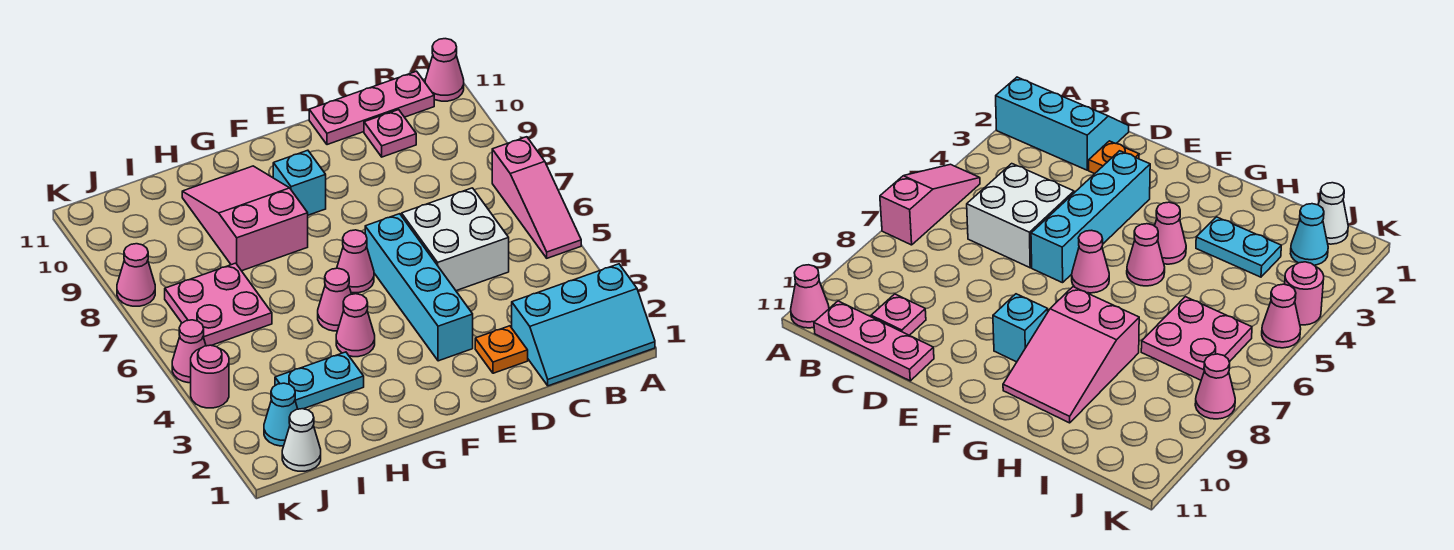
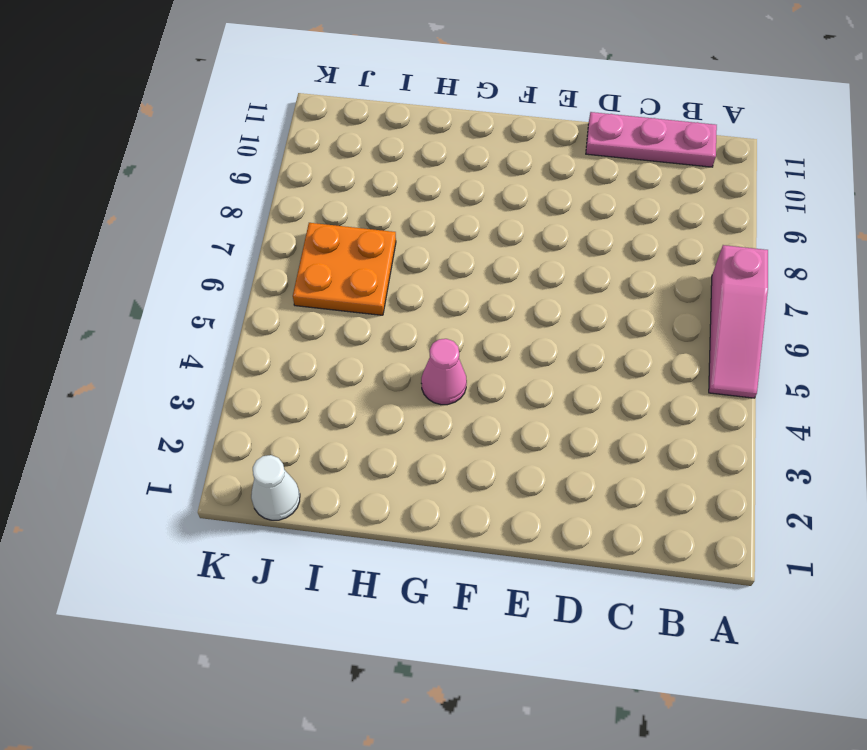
orange plate I6:J7 level 1 -> pink plate I6:J7 level 1
none -> cyan slope A1:C2 level 1 top 2
none -> pink cone A11 level 1
none -> white brick C5:D6 level 1

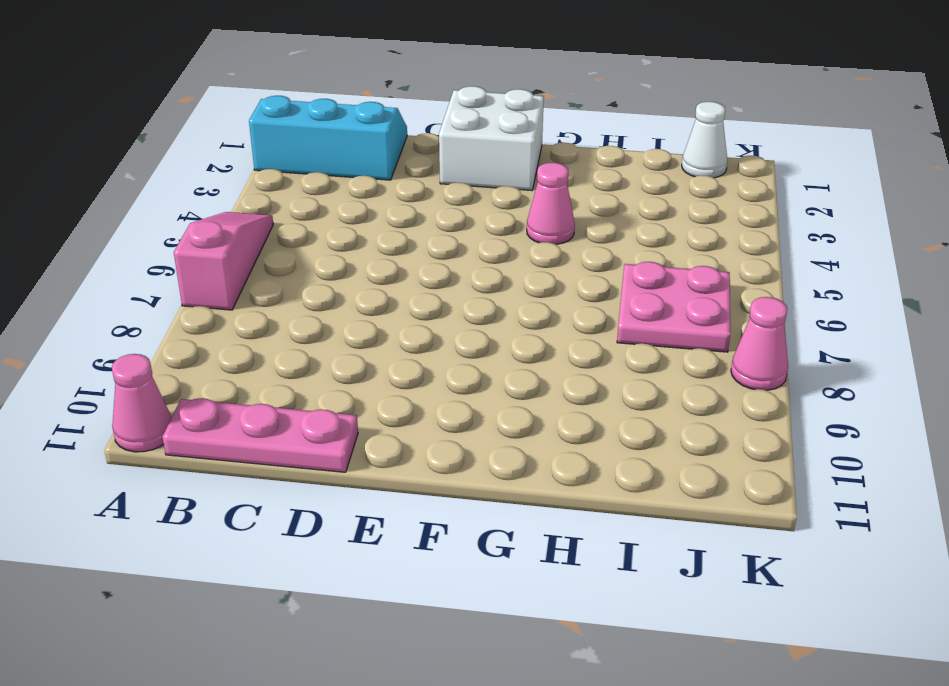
white brick E1:F2 level 1 -> white brick C5:D6 level 1
none -> pink plate C10 level 1
none -> orange plate D2 level 1
none -> cyan brick E3:E6 level 1

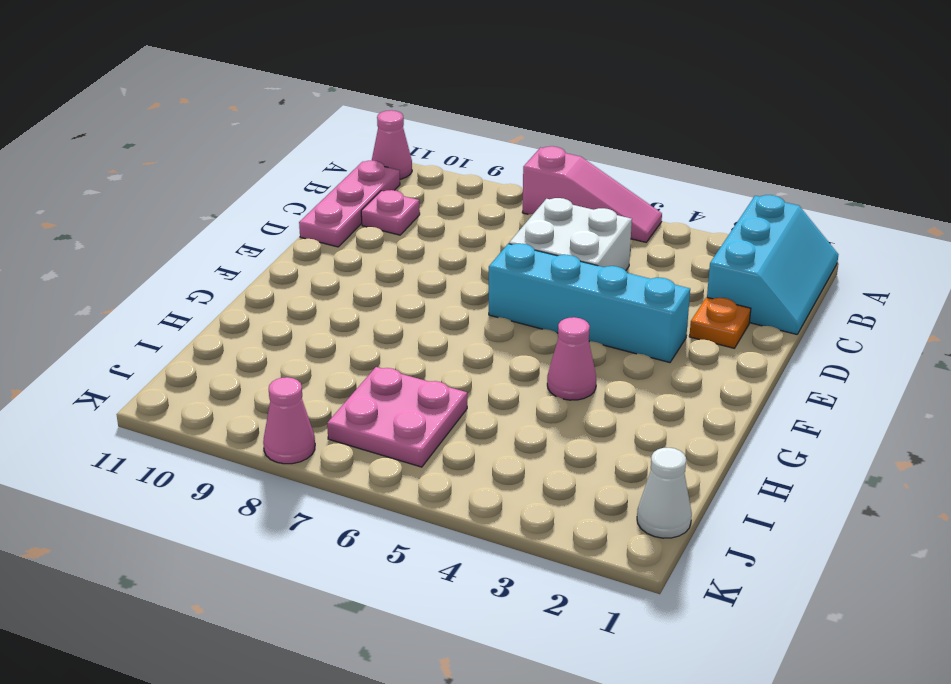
none -> pink cone F6 level 1
none -> cyan brick F9 level 1
none -> pink cone G5 level 1

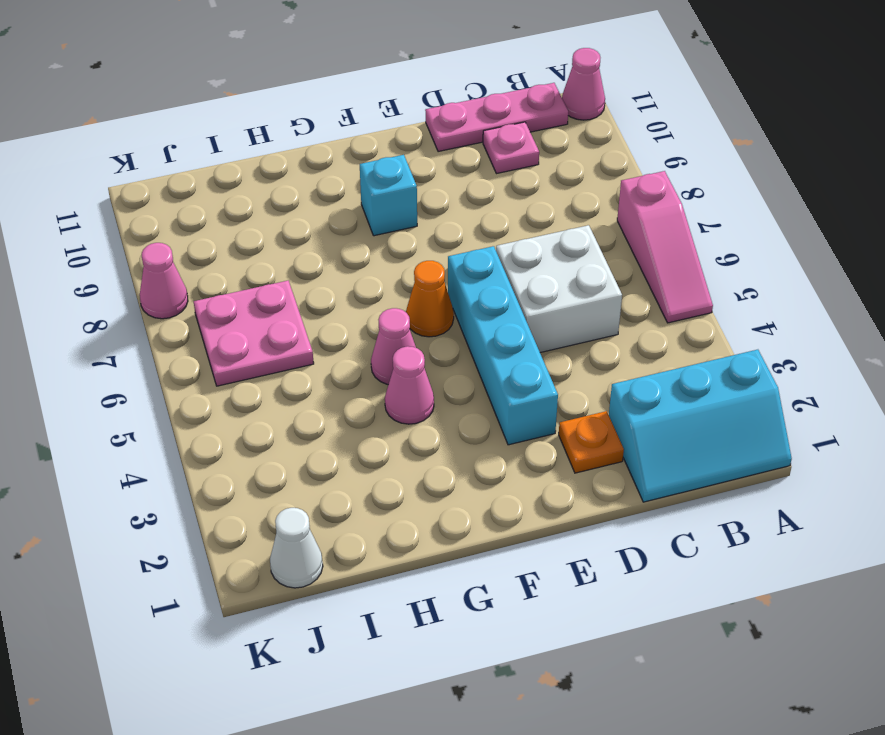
orange cone F6 level 1 -> pink cone F6 level 1
none -> pink slope G8:H10 level 1 top 8
none -> cyan plate H3:I3 level 1
none -> cyan cone J2 level 1

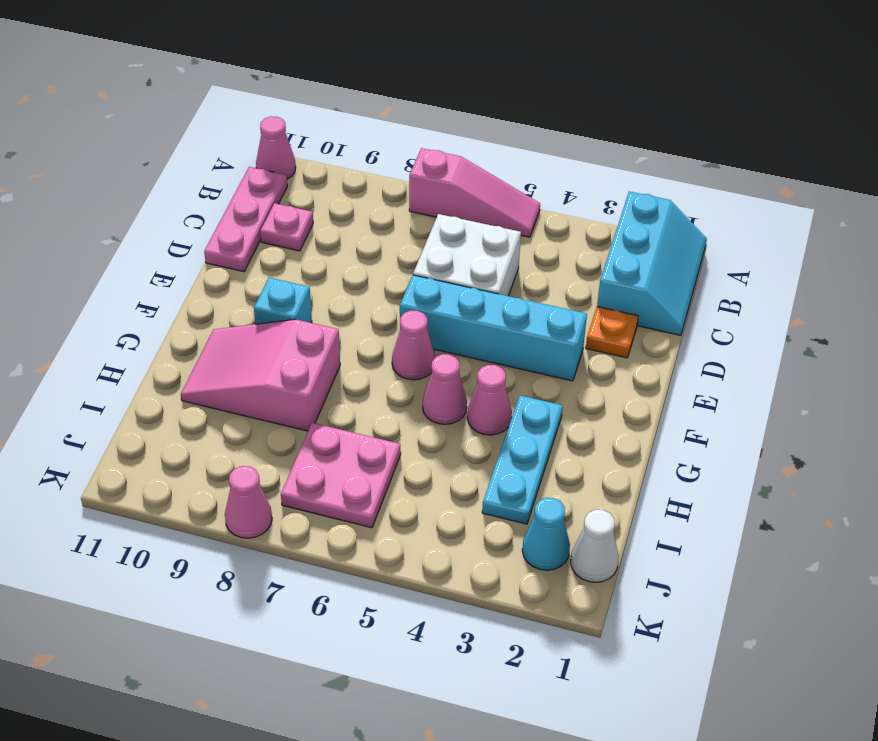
cyan plate G3:I3 level 1 -> cyan plate H3:I3 level 1
none -> pink round brick K4 level 1
none -> pink cone K5 level 1

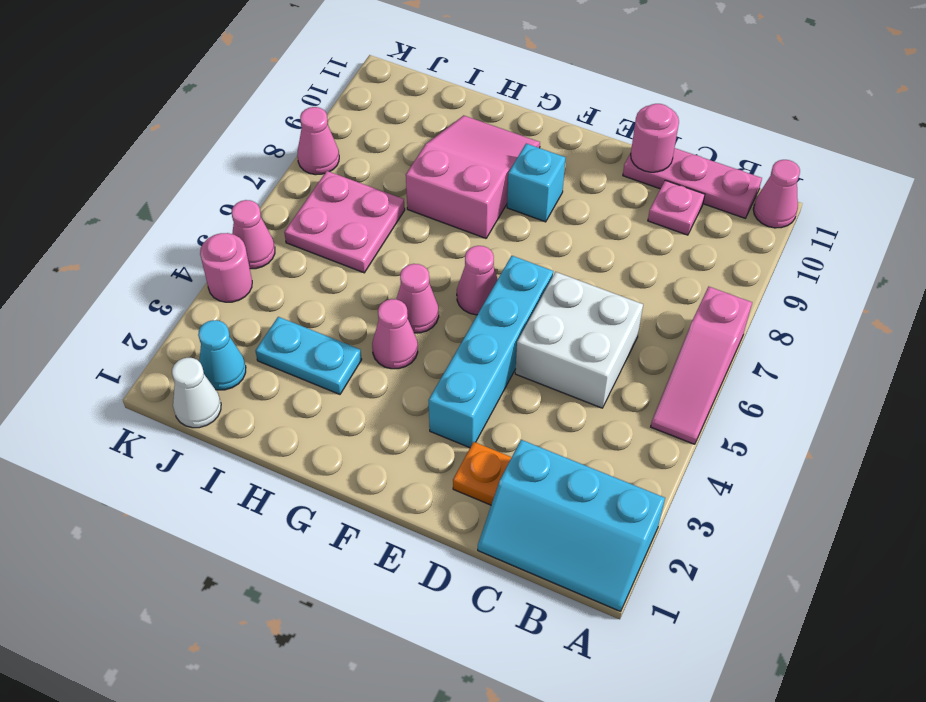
pink round brick D11 level 2 -> none

